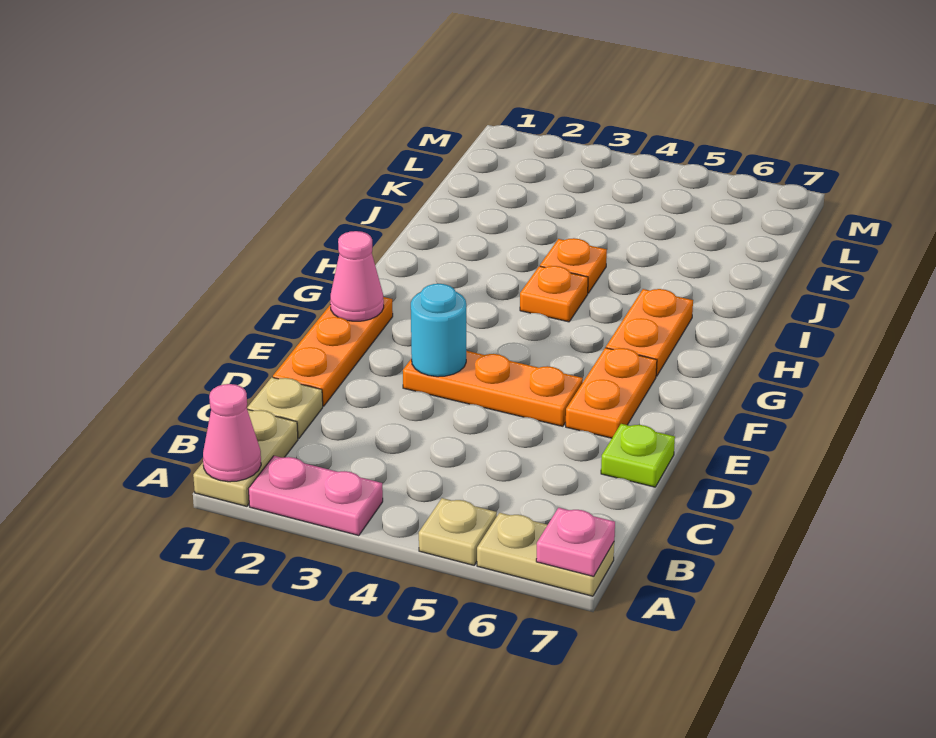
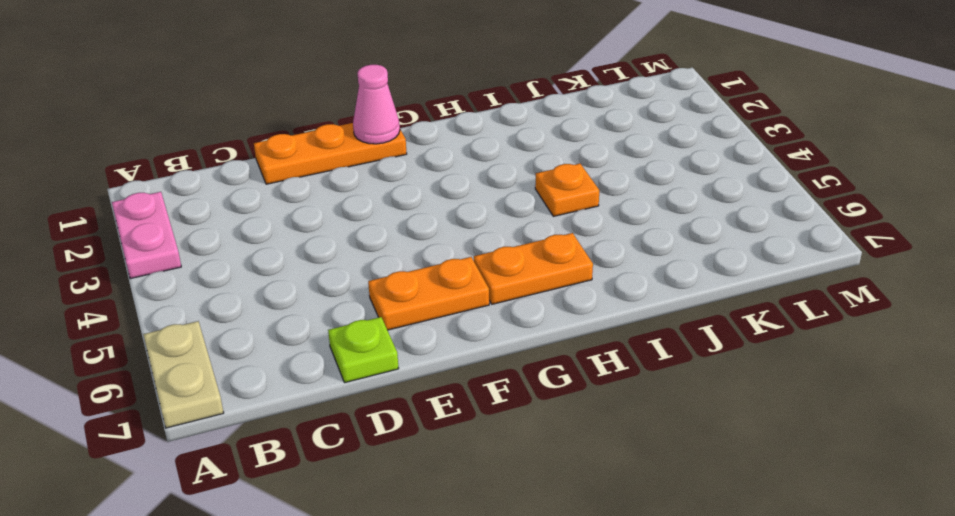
none -> tan plate A1:B1 level 1
none -> tan plate A5 level 1
none -> tan plate C1 level 1

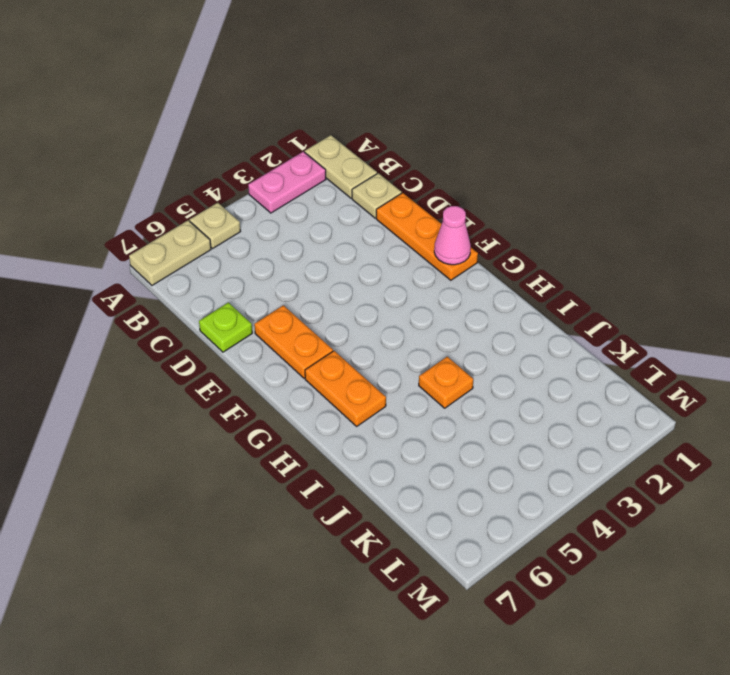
none -> orange plate E3:E5 level 1
none -> orange plate H4 level 1
none -> pink cone A1 level 2

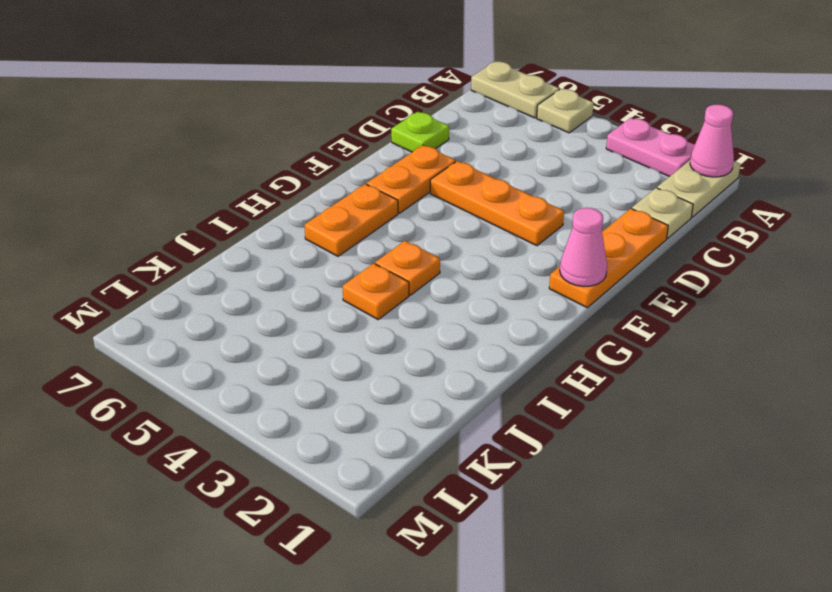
none -> pink plate A7 level 2
none -> cyan round brick E3 level 2

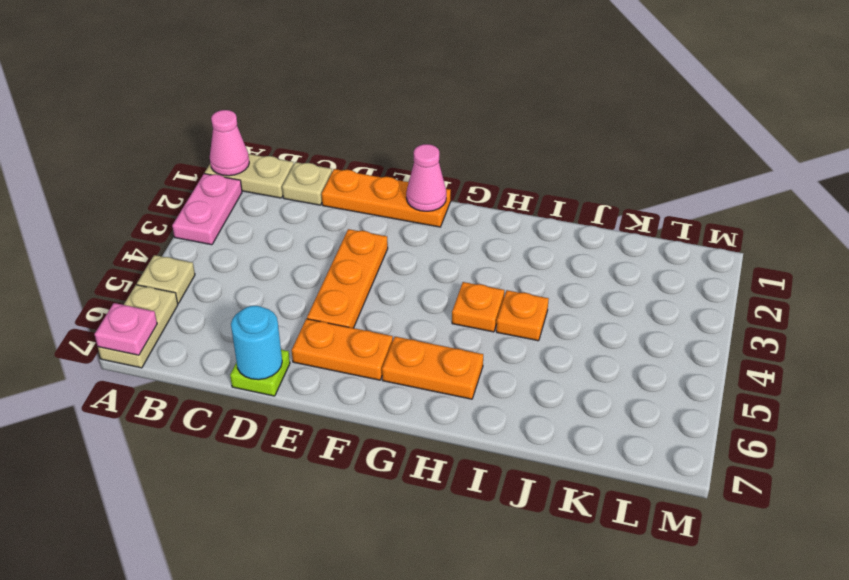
cyan round brick D7 level 2 -> cyan round brick E3 level 2

